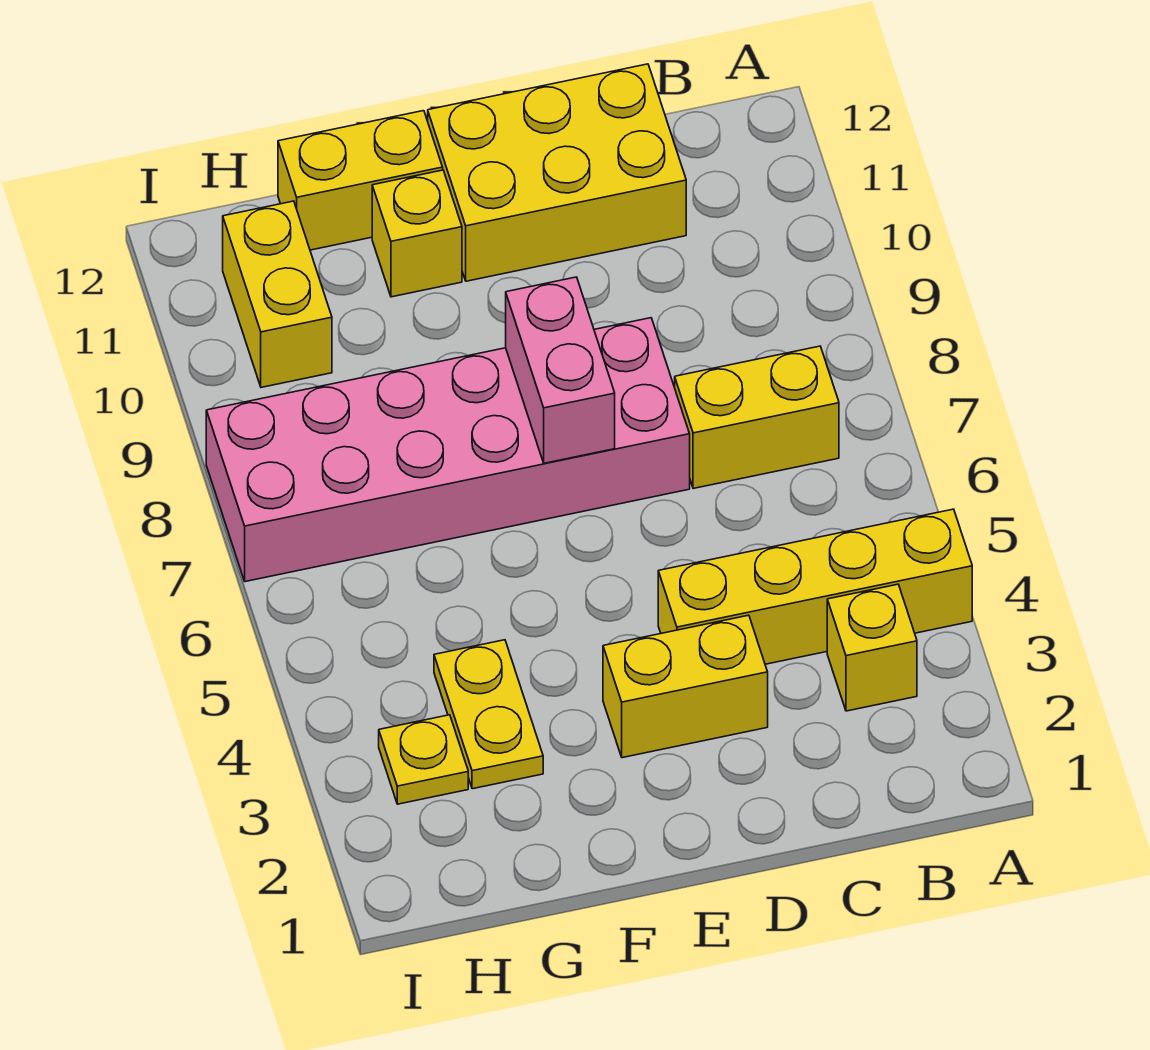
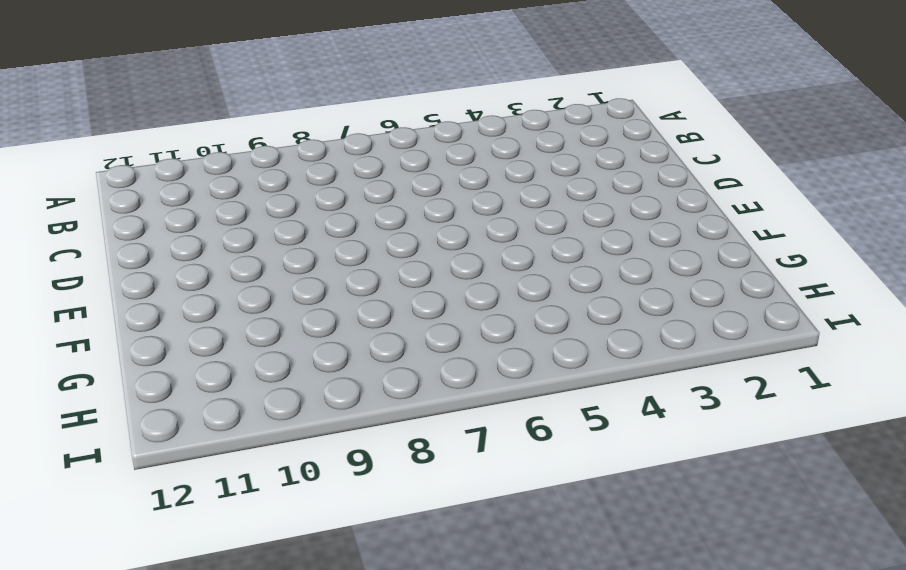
none -> yellow brick A4:D4 level 1
none -> yellow brick B3 level 1
none -> yellow brick B7:C7 level 1

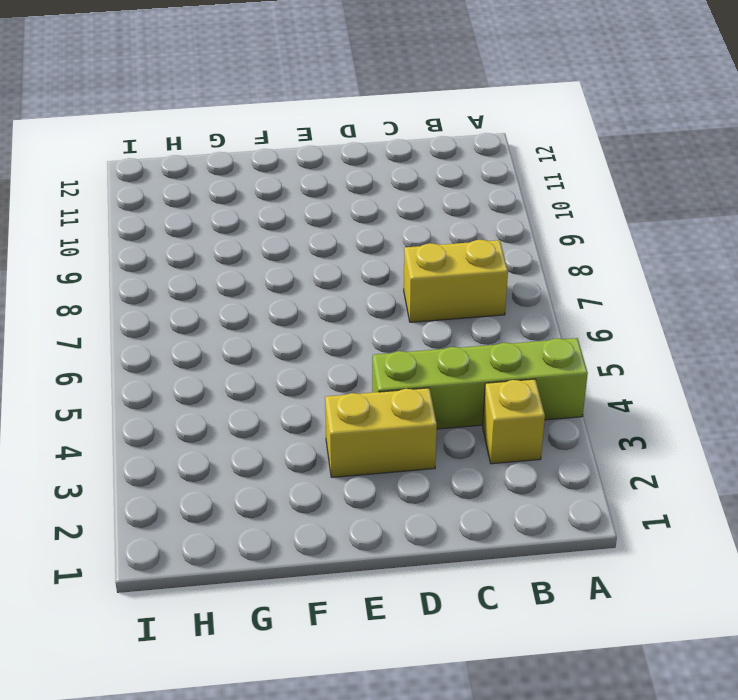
lime brick A4:D4 level 1 -> yellow brick A4:D4 level 1
none -> yellow brick C11:E12 level 1
none -> pink brick D7:I8 level 1
none -> yellow brick F11 level 1

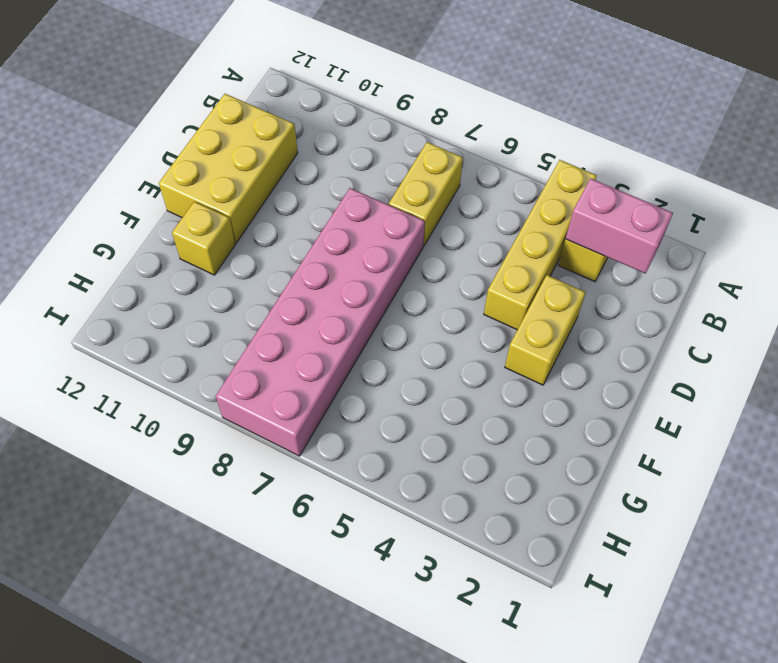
pink brick B2:B3 level 2 -> pink brick E7:E8 level 2
none -> yellow brick F12:G12 level 1
none -> yellow plate G3:G4 level 1
none -> yellow plate H3 level 1

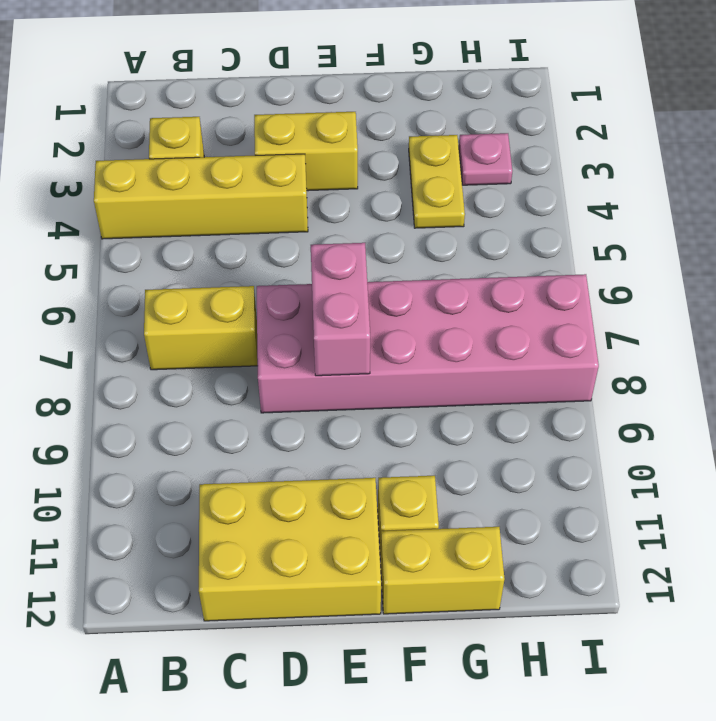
pink plate H3 level 1 -> yellow plate H3 level 1
none -> yellow brick H10:H11 level 1

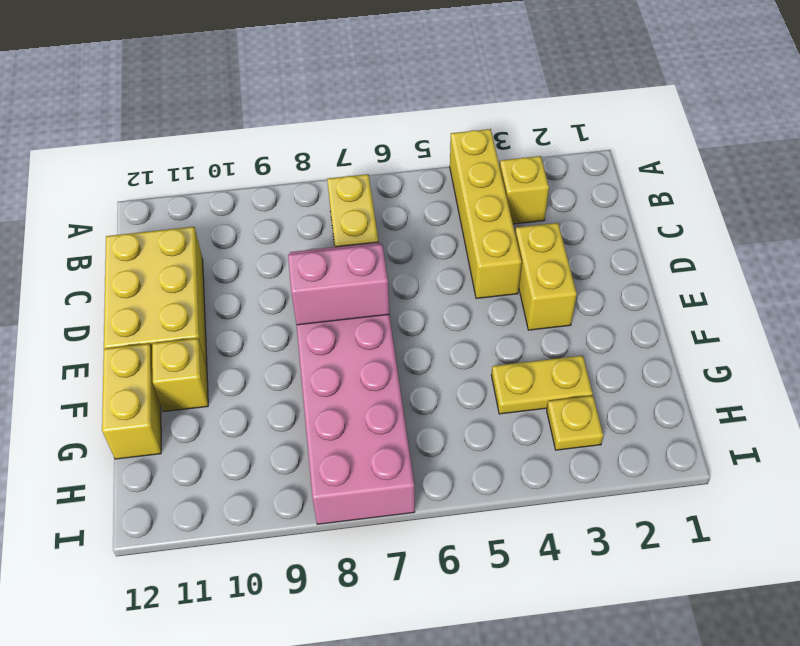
none -> yellow brick H10:H11 level 1

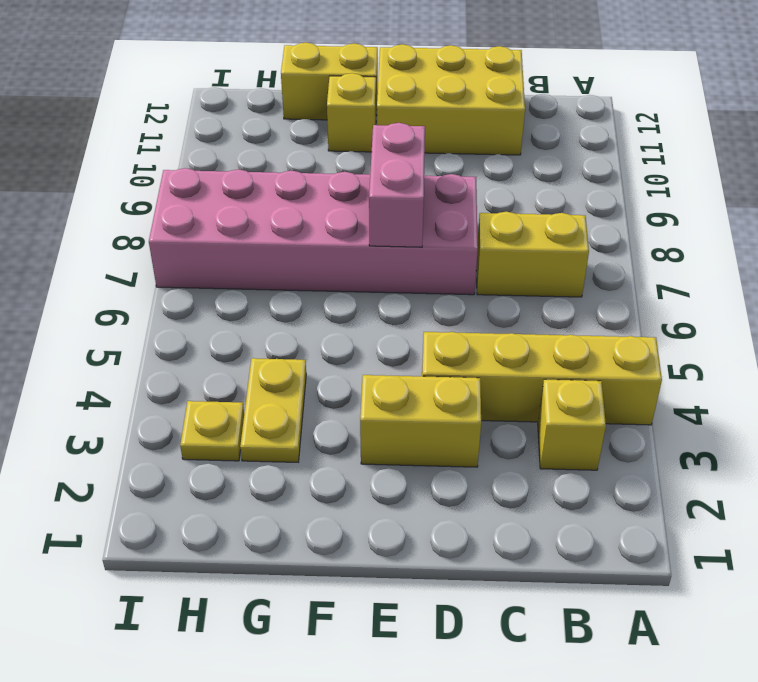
none -> yellow brick H10:H11 level 1

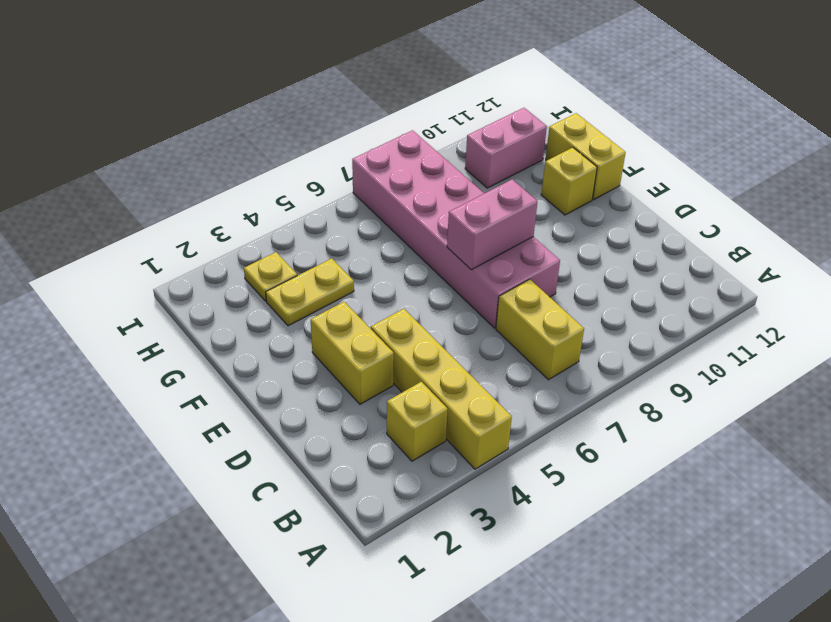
pink brick H10:H11 level 1 -> yellow brick H10:H11 level 1
none -> yellow brick C11:E12 level 1

